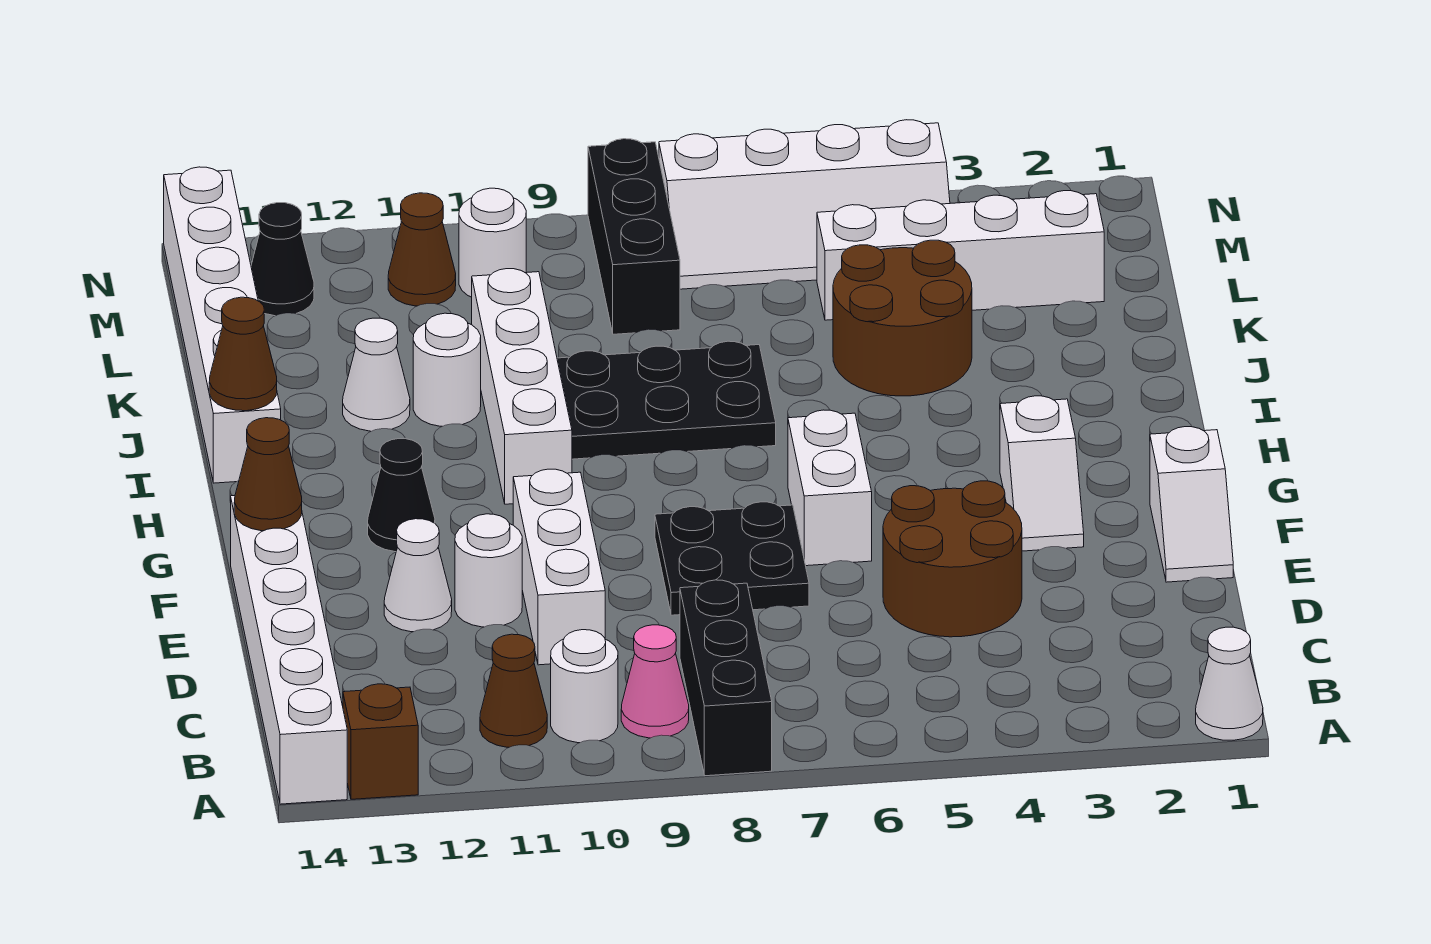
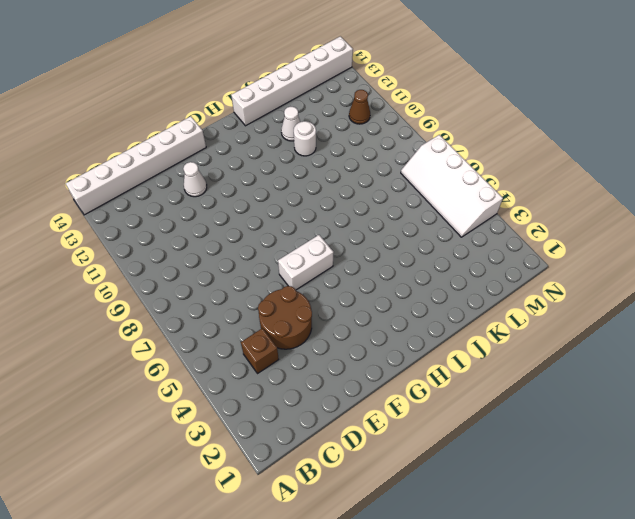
brown brick C4 level 1 -> brown brick A13 level 1
none -> white cone A1 level 1
none -> black brick A8:C8 level 1
none -> pink cone B9 level 1
none -> white round brick B10 level 1

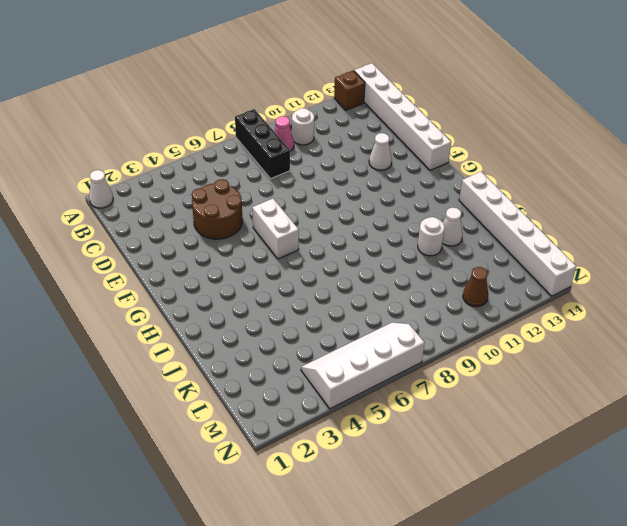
none -> brown cone B11 level 1
none -> white brick D10:F10 level 1
none -> white slope E1:F1 level 1 top F
none -> black plate E7:F8 level 1

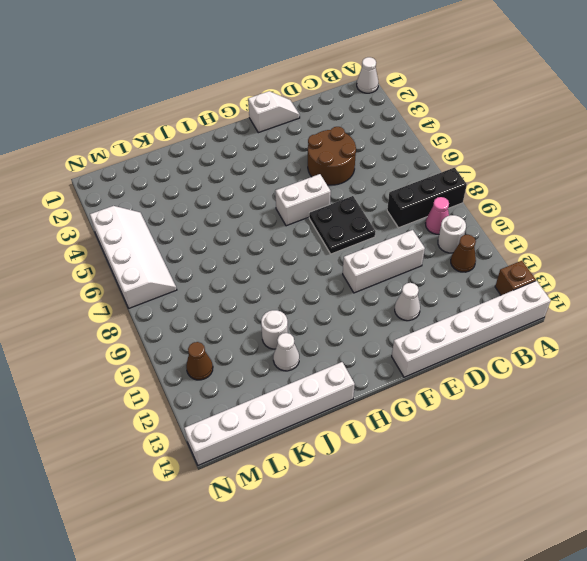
none -> white round brick E11 level 1
none -> white slope F3:G3 level 1 top G
none -> black cone G12 level 1
none -> white brick H10:K10 level 1

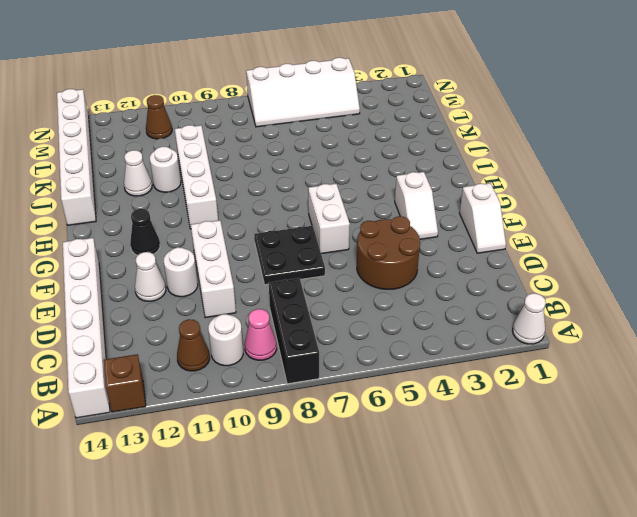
none -> black plate I7:J9 level 1
none -> brown round brick J4:K5 level 1
none -> white brick L2:L5 level 1
none -> black brick L8:N8 level 1

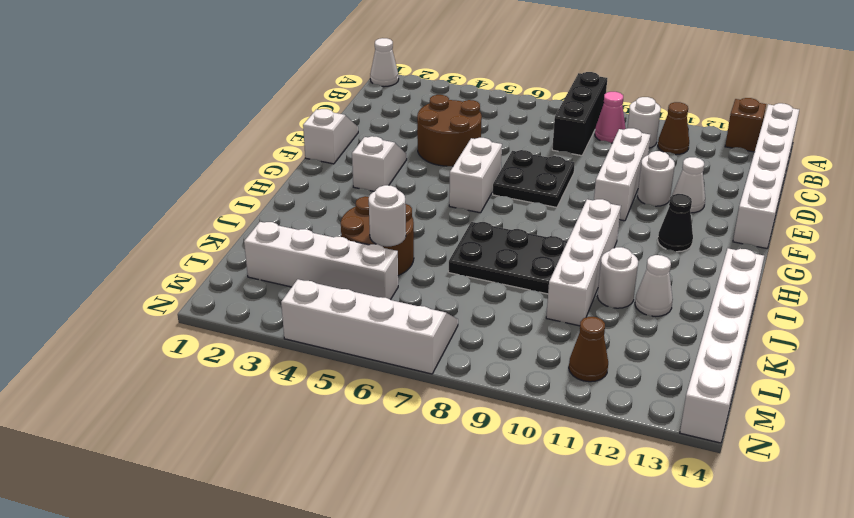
white round brick K5 level 2 -> white round brick M10 level 1
none -> black brick L8:N8 level 1
none -> black cone M13 level 1
none -> brown cone F14 level 2
none -> brown cone I14 level 2

